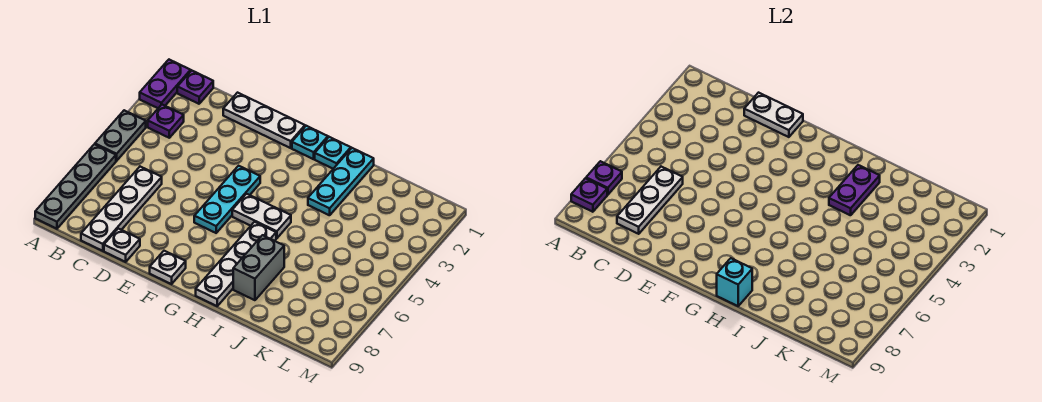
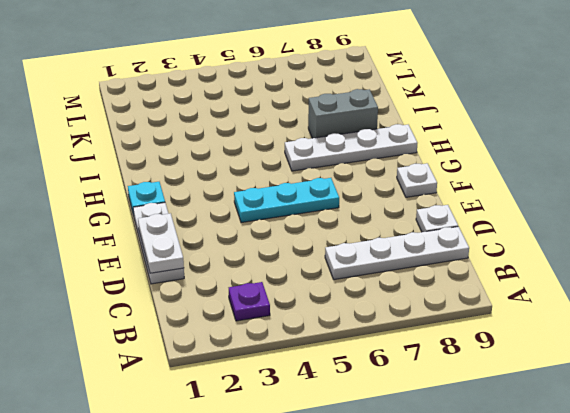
none -> purple plate A1:A2 level 1
none -> grey plate A4:A5 level 1
none -> grey plate A6:A9 level 1

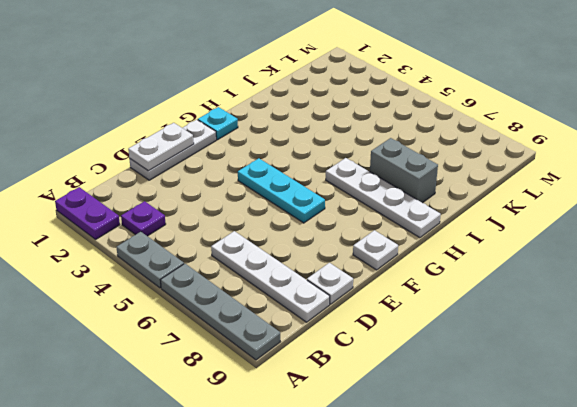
none -> purple plate B1 level 1
none -> white plate G5:H5 level 1
none -> cyan plate H1 level 1

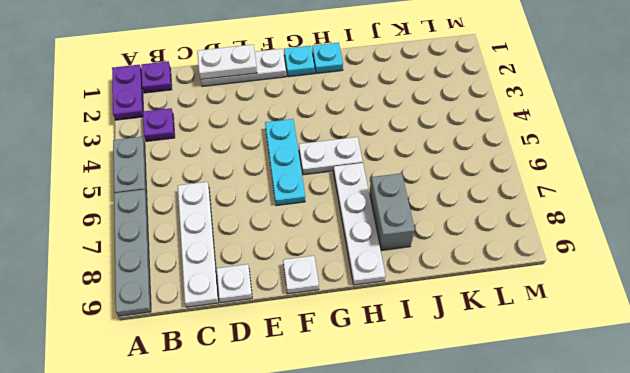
none -> cyan plate I1:I3 level 1
none -> purple plate A7 level 2
none -> purple plate A8 level 2

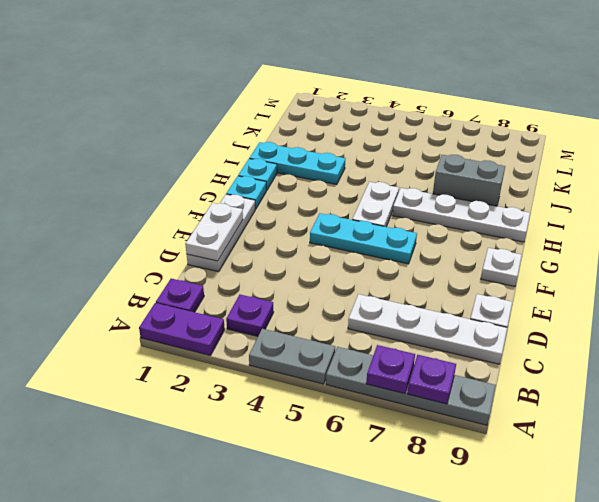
none -> white plate C6:C8 level 2
none -> cyan brick H9 level 2
none -> purple plate I2:I3 level 2

